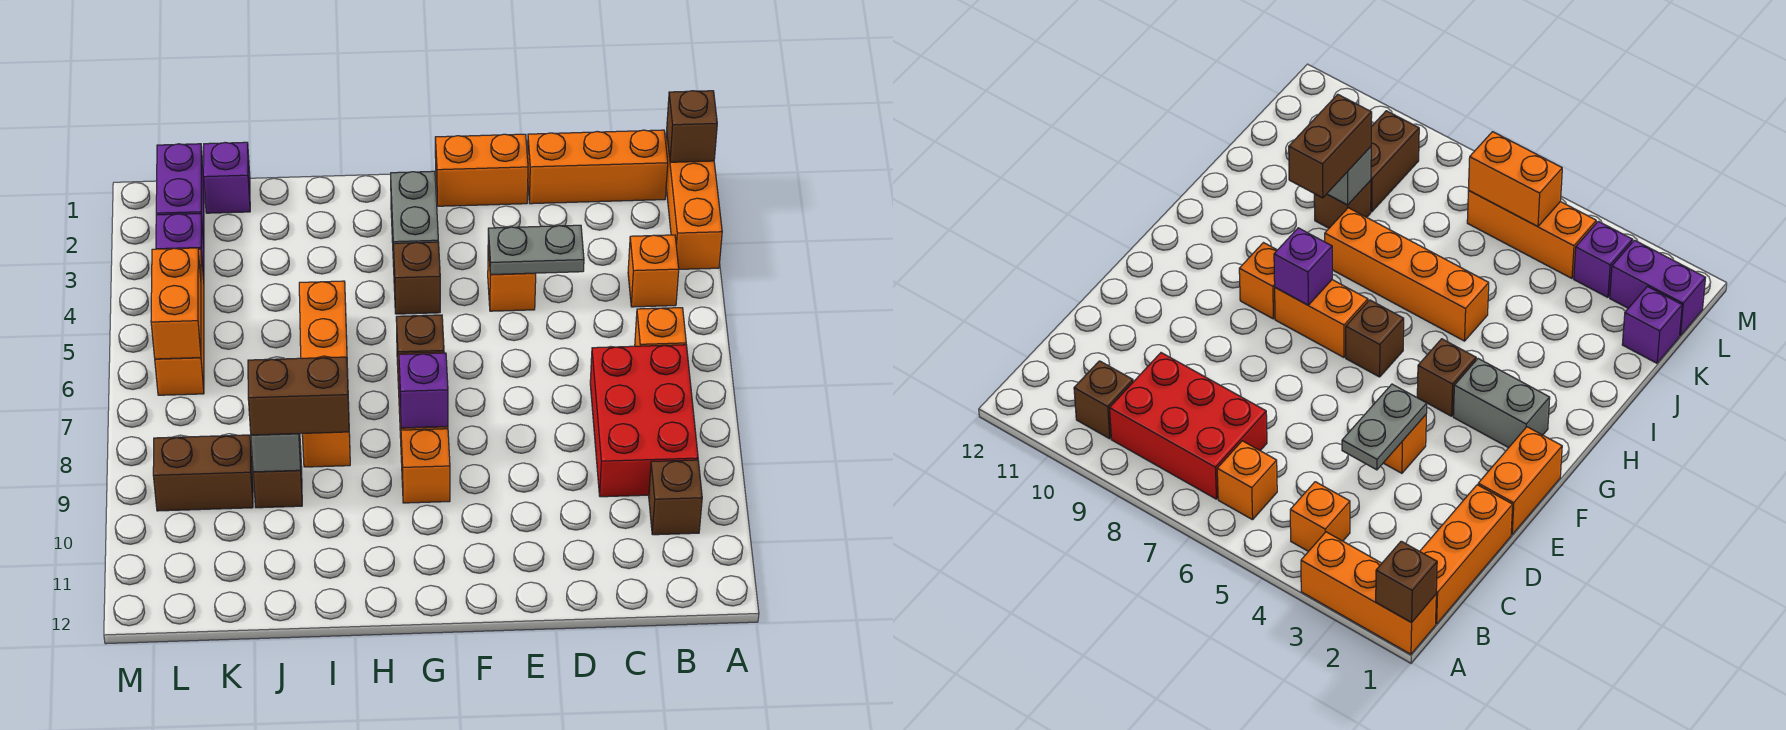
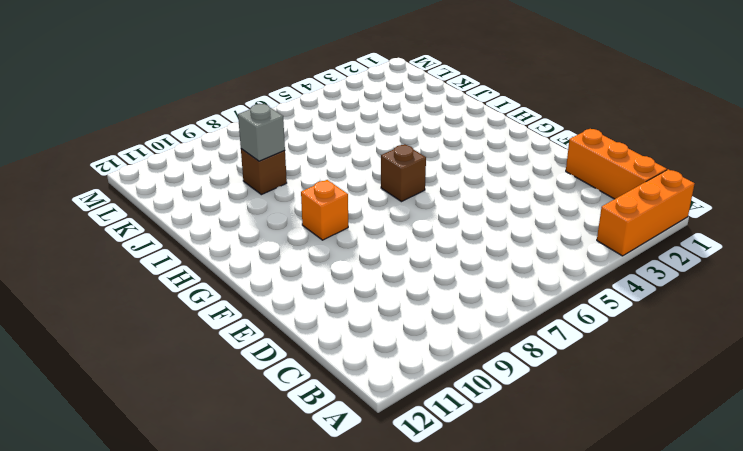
none -> orange brick B4 level 1
none -> orange brick B6 level 1
none -> red brick B7:C9 level 1

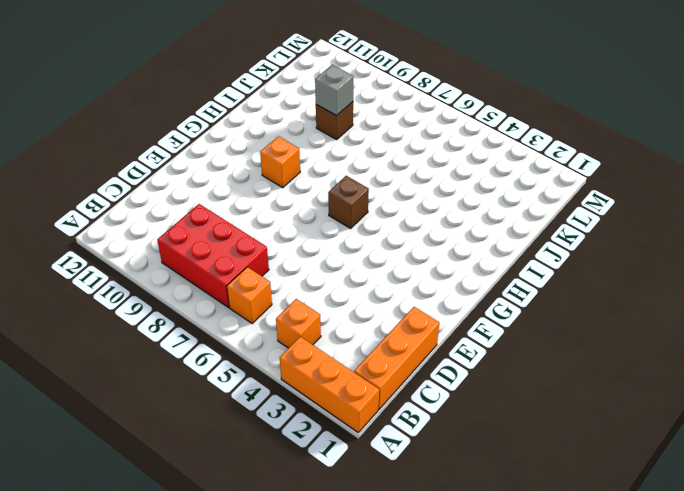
none -> brown brick B10 level 1
none -> orange brick E1:F1 level 1
none -> orange brick E4 level 1

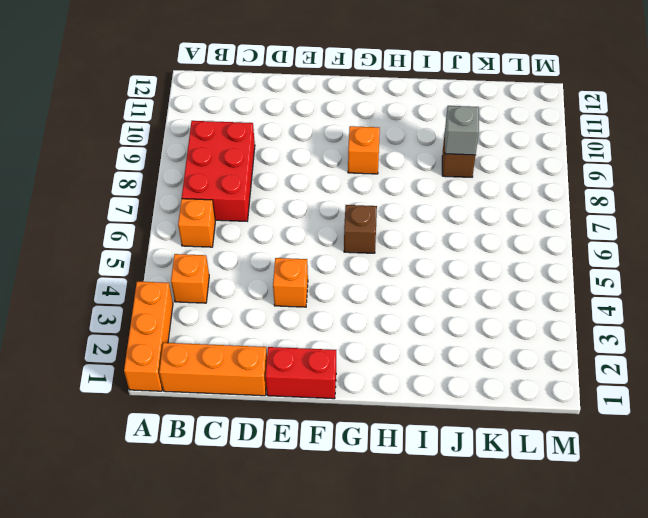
red brick E1:F1 level 1 -> orange brick E1:F1 level 1
none -> brown brick B10 level 1
none -> grey brick G2:G3 level 1
none -> brown brick G4 level 1

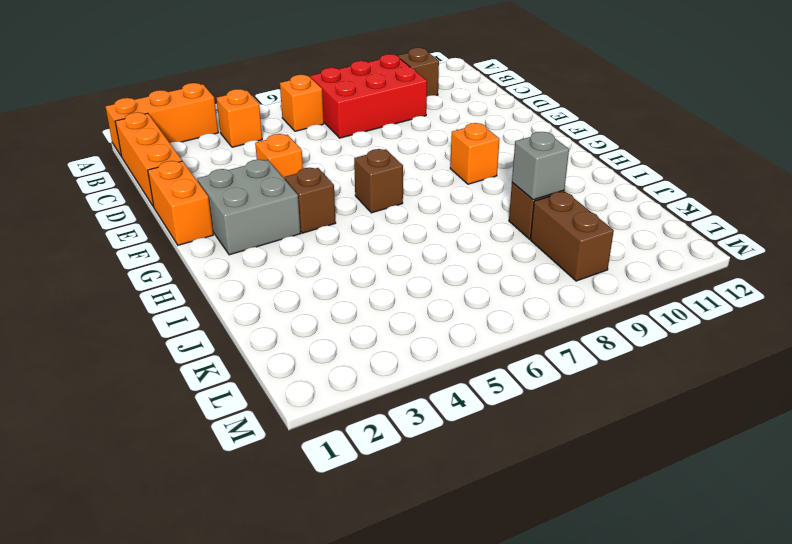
grey brick F2:G3 level 1 -> grey brick G2:G3 level 1
none -> orange brick G7:G8 level 1
none -> orange brick I5:I8 level 1
none -> purple brick K1 level 1

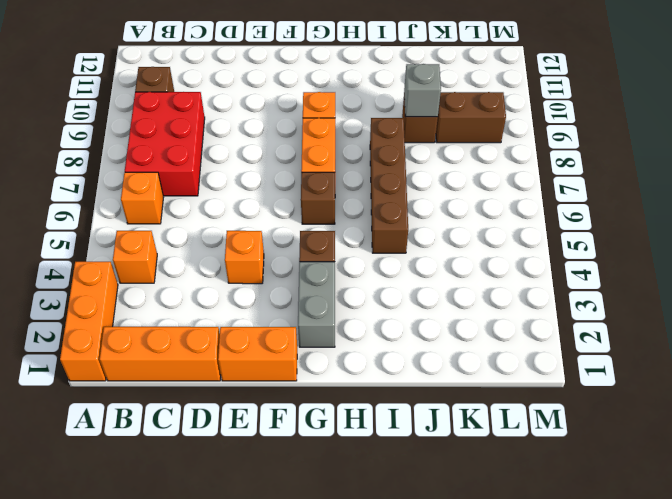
brown brick I5:I8 level 1 -> orange brick I5:I8 level 1
none -> purple brick K1 level 1
none -> purple brick L1:L2 level 1
none -> purple brick L3 level 1

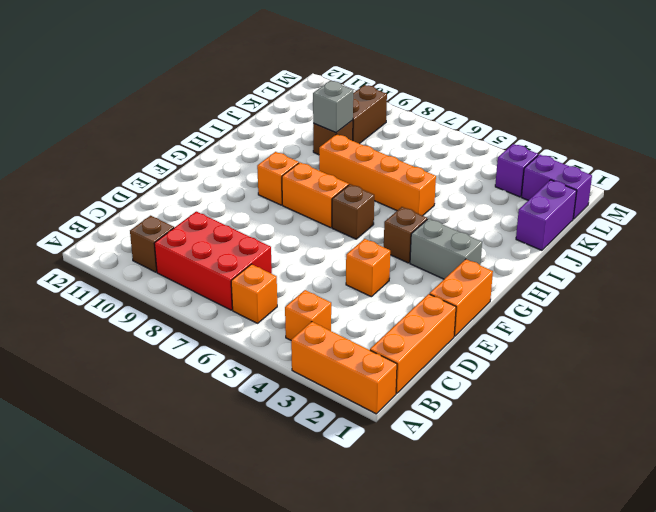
purple brick J1:K1 level 1 -> purple brick K1 level 1
none -> orange brick L4:L6 level 1
none -> brown brick A1 level 2
none -> grey plate D4:E4 level 2

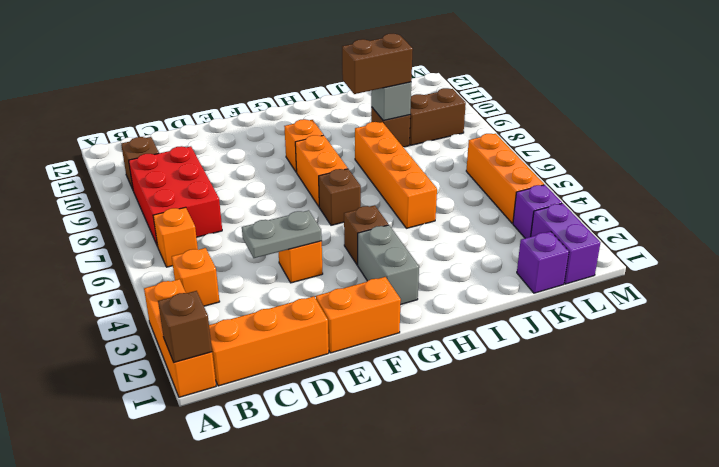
none -> purple brick G8 level 2
none -> orange brick L5:L6 level 2

